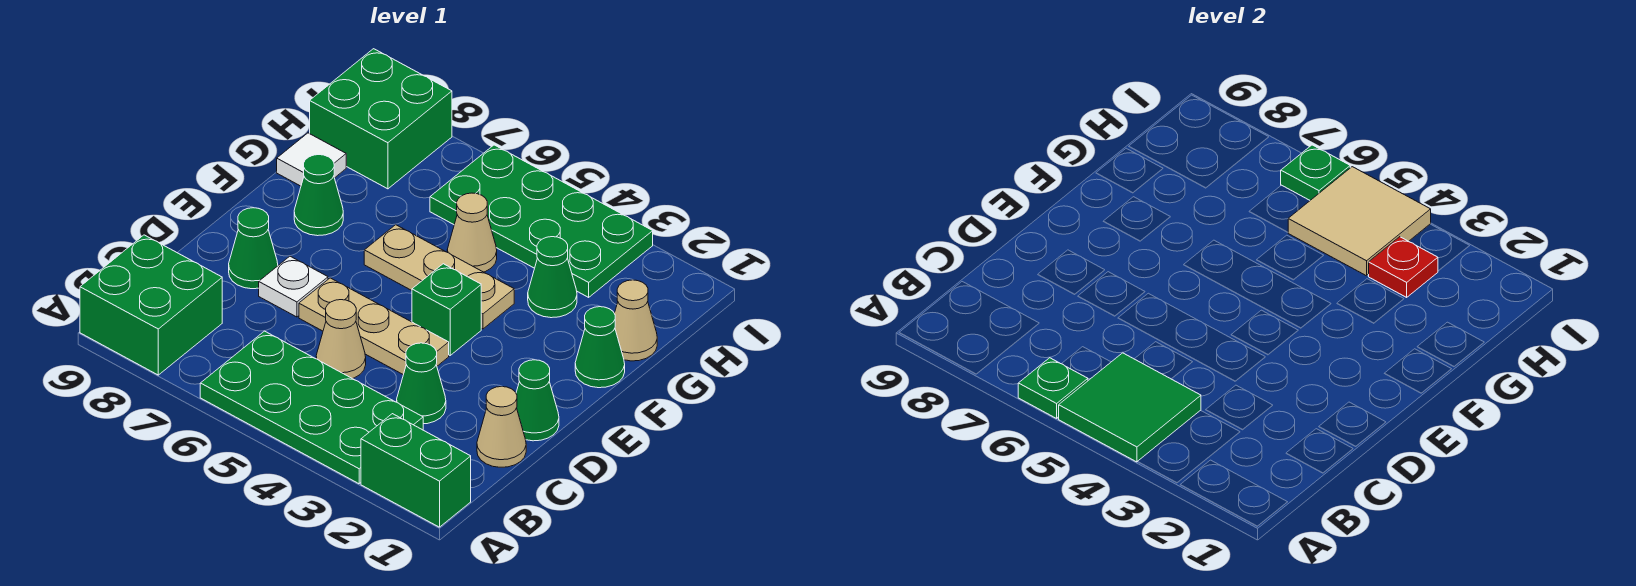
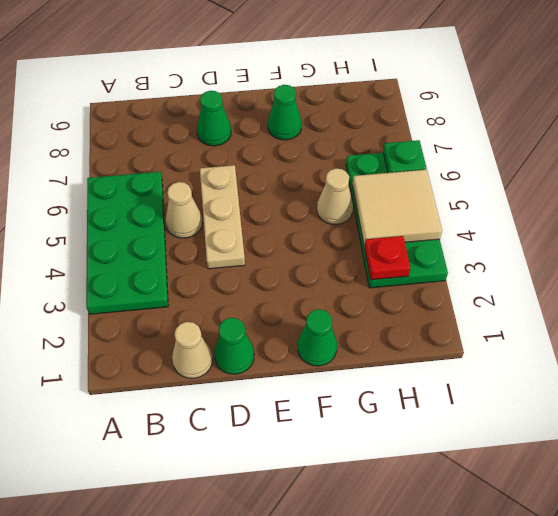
none -> green brick A1:A2 level 1
none -> green brick A8:B9 level 1
none -> green cone C3 level 1

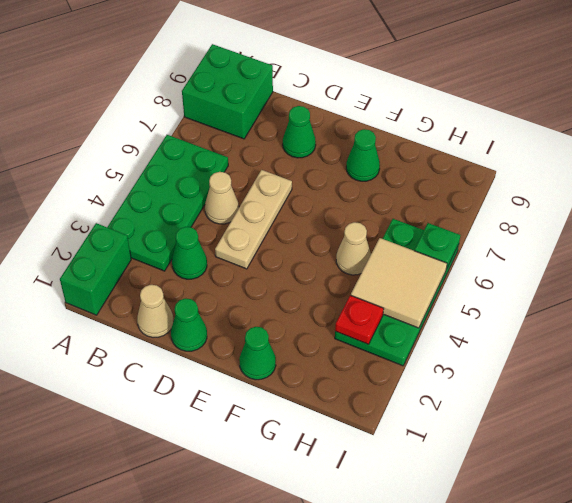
none -> white plate D7 level 1
none -> green brick E4 level 1
none -> tan plate F4:F6 level 1

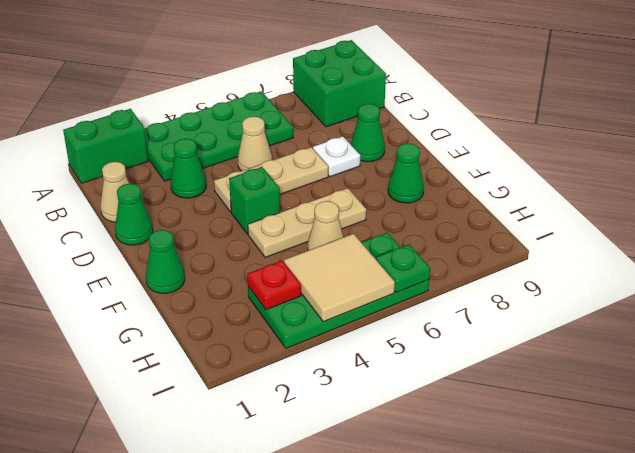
none -> tan cone G1 level 1
none -> green cone G3 level 1
none -> white tile G9 level 1

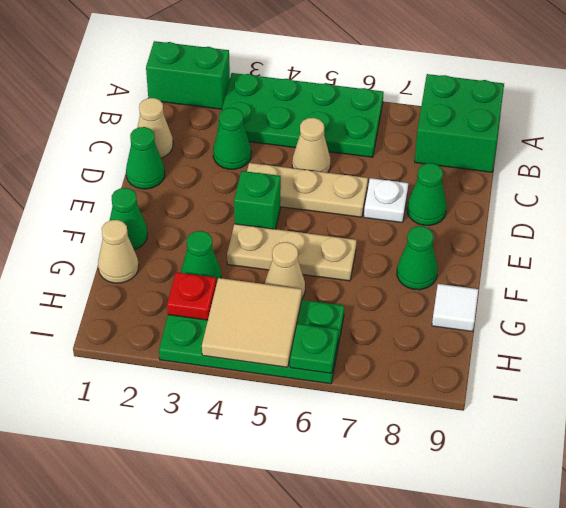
none -> green brick H8:I9 level 1
none -> green tile A4:B5 level 2
none -> green plate A6 level 2

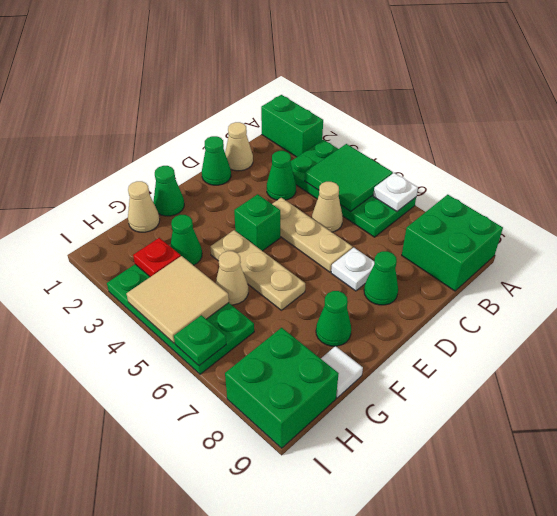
white plate A6 level 2 -> green plate A6 level 2

